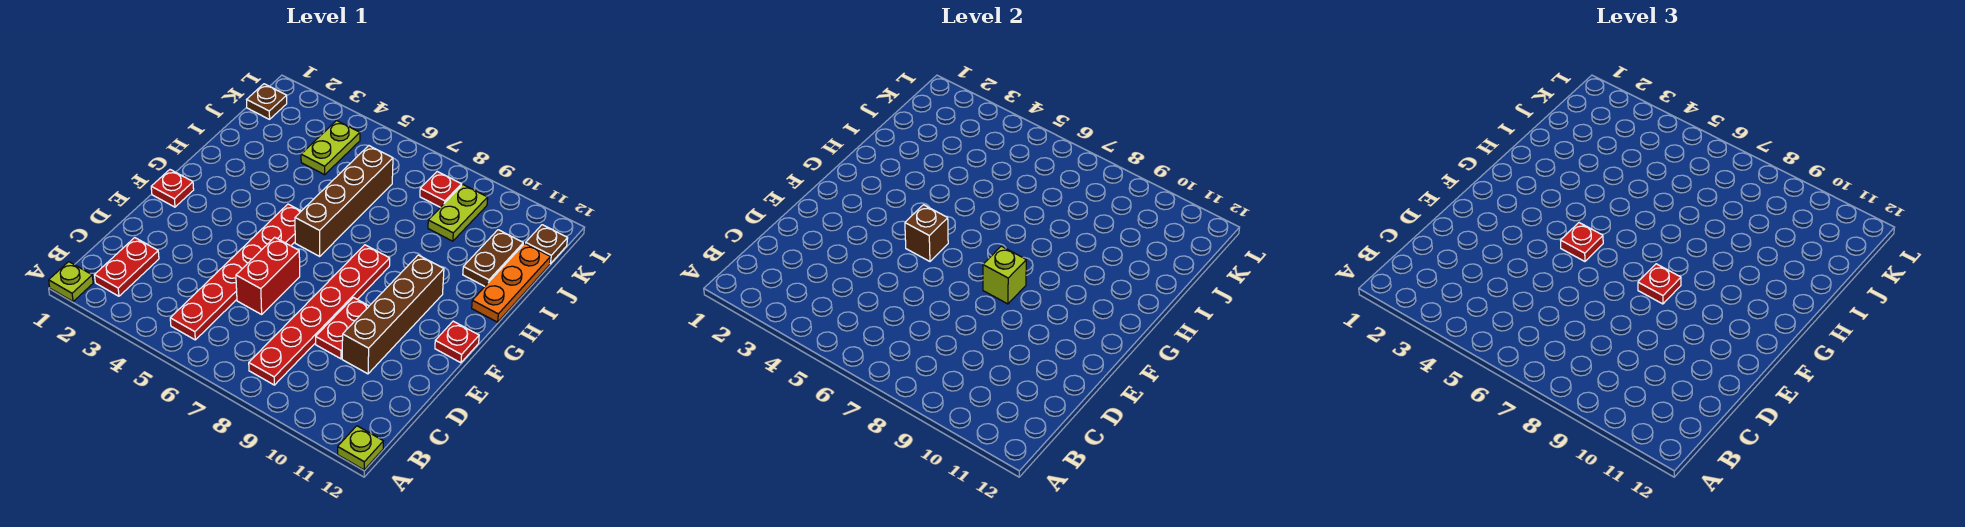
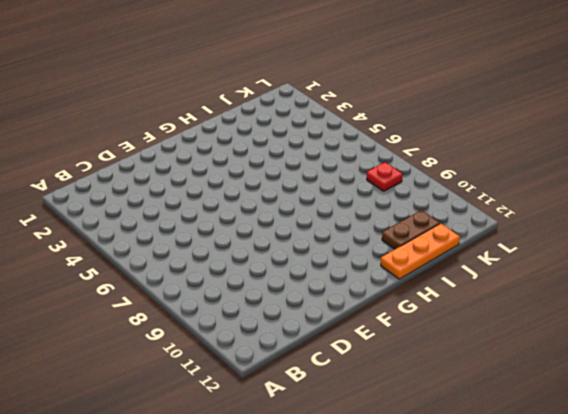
none -> lime plate A1 level 1
none -> lime plate A12 level 1
none -> red plate B2:C2 level 1

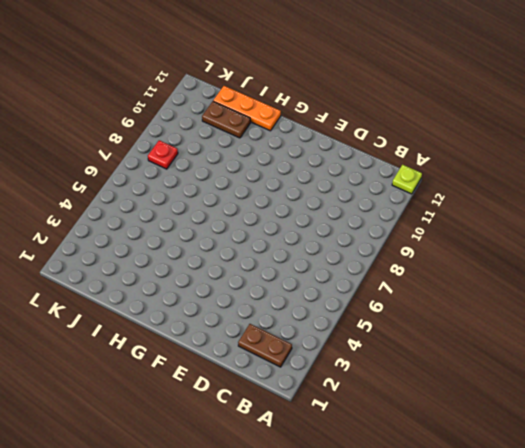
brown plate B2:C2 level 1 -> red plate B2:C2 level 1
none -> lime plate A1 level 1
none -> red plate B5:G5 level 1
none -> red plate B8:G8 level 1

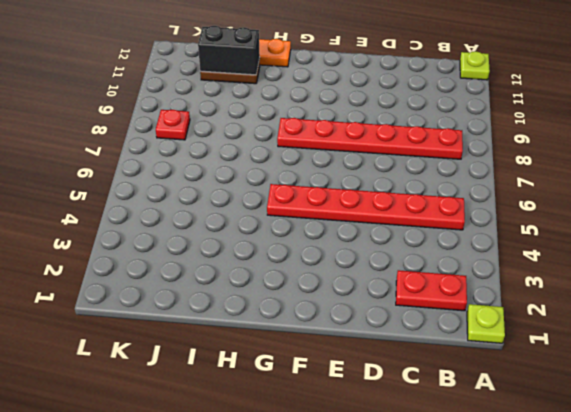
black brick I11:J11 level 2 -> none
none -> red brick D6:E6 level 1
none -> red plate D9:E9 level 1
none -> brown brick D10:G10 level 1

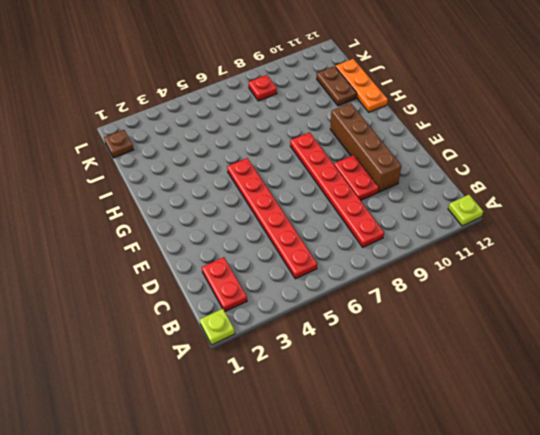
none -> red brick D6:E6 level 1
none -> red plate F1 level 1
none -> red plate F12 level 1

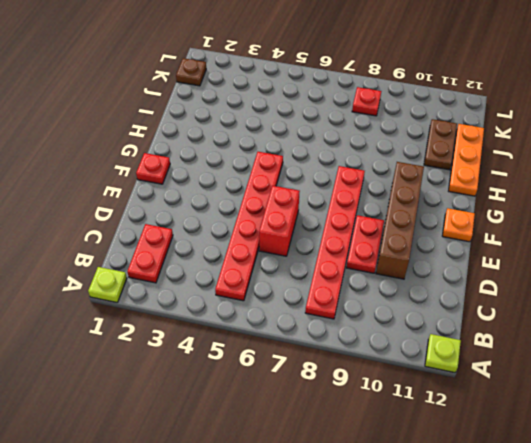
orange plate F12 level 1 -> red plate F12 level 1
none -> brown brick G6:J6 level 1
none -> lime plate J4:K4 level 1
none -> lime plate J9:K9 level 1

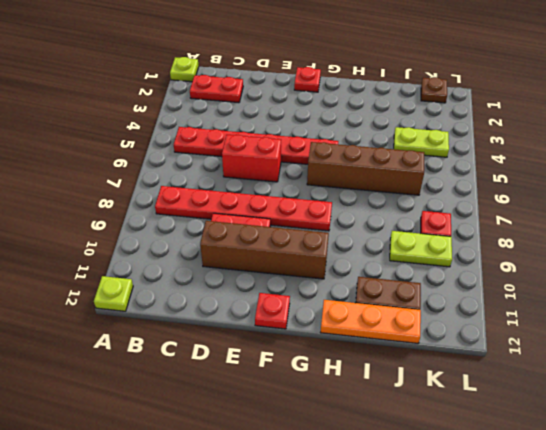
none -> brown plate K12 level 1
none -> brown brick F5 level 2
none -> lime brick F8 level 2

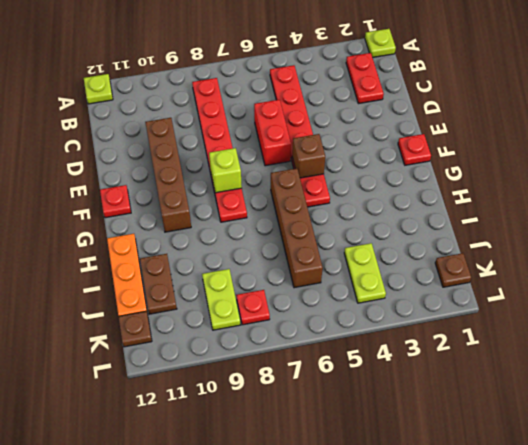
none -> red plate D9:E9 level 1
none -> red plate F5 level 3
none -> red plate F8 level 3

